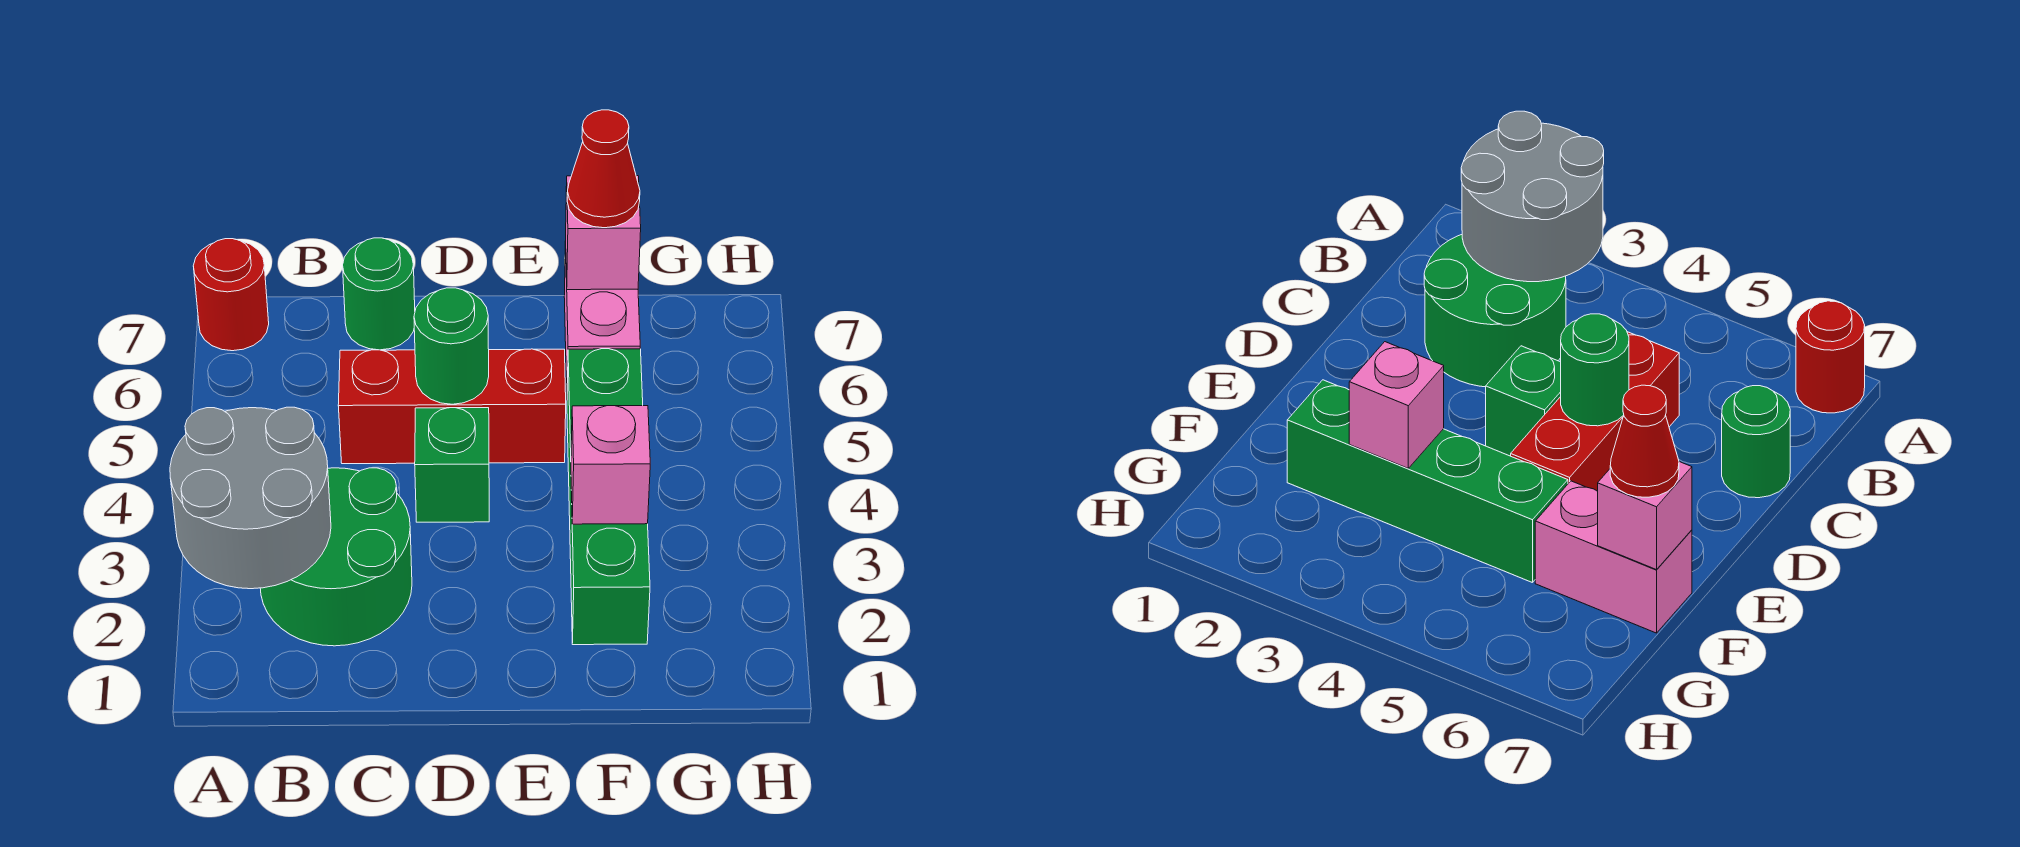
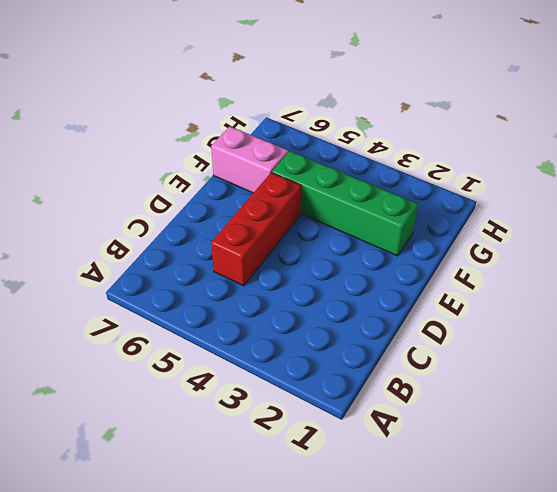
none -> red round brick A7 level 1
none -> green round brick B2:C3 level 1
none -> green round brick C7 level 1

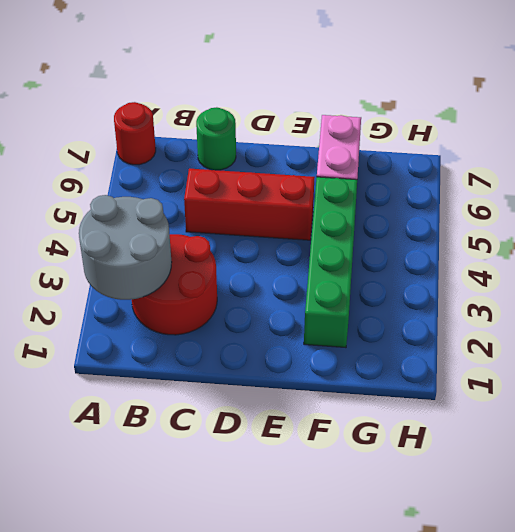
red round brick B2:C3 level 1 -> green round brick B2:C3 level 1
none -> green brick D4 level 1
none -> green round brick D5 level 2
none -> pink brick F3 level 2

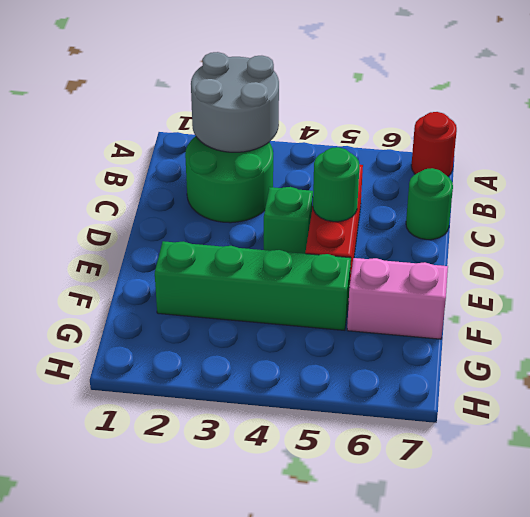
none -> pink brick F3 level 2
none -> pink brick F7 level 2
none -> red cone F7 level 3

